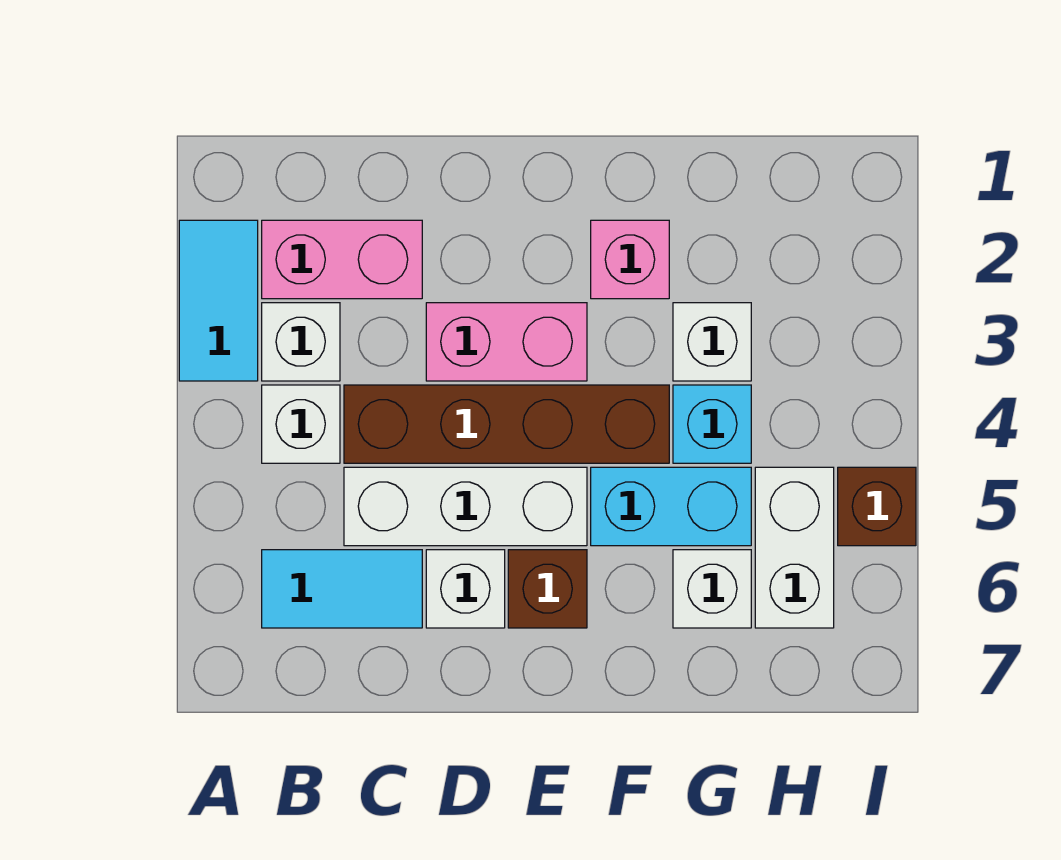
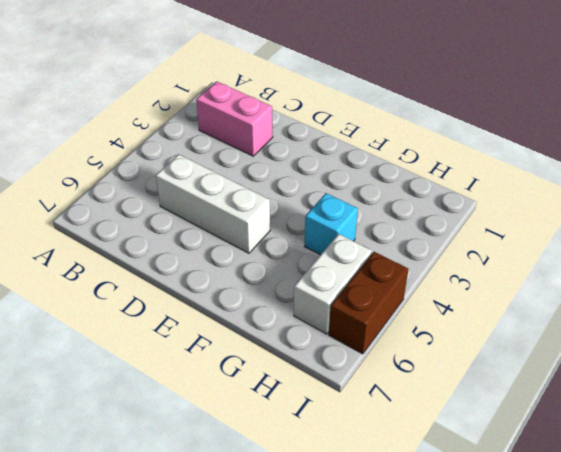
brown brick I5:I6 level 1 -> brown brick I5 level 1
none -> cyan tile A2:A3 level 1
none -> white brick B3 level 1
none -> white brick B4 level 1

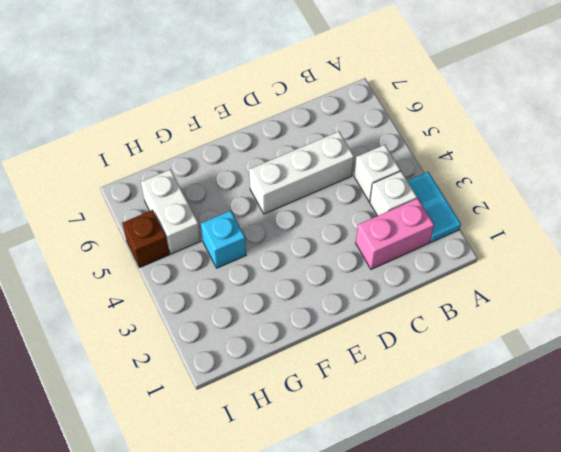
none -> cyan tile B6:C6 level 1
none -> brown brick C4:F4 level 1
none -> pink brick D3:E3 level 1

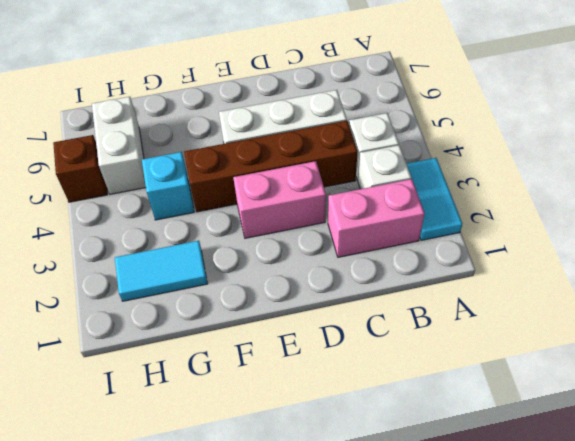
cyan tile G2:H2 level 1 -> cyan tile B6:C6 level 1
none -> white brick D6 level 1
none -> brown brick E6 level 1
none -> pink brick F2 level 1

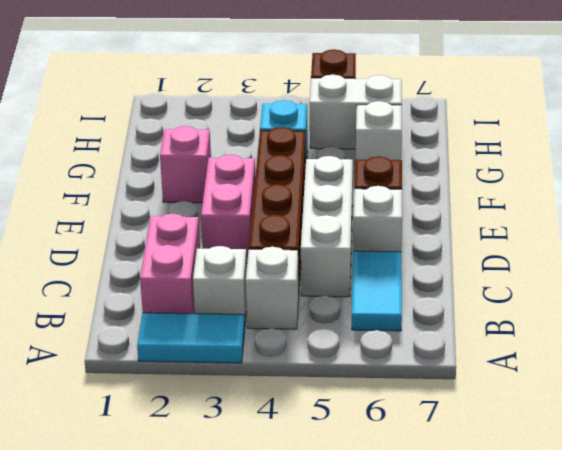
none -> cyan brick F5:G5 level 1
none -> white brick G3 level 1

